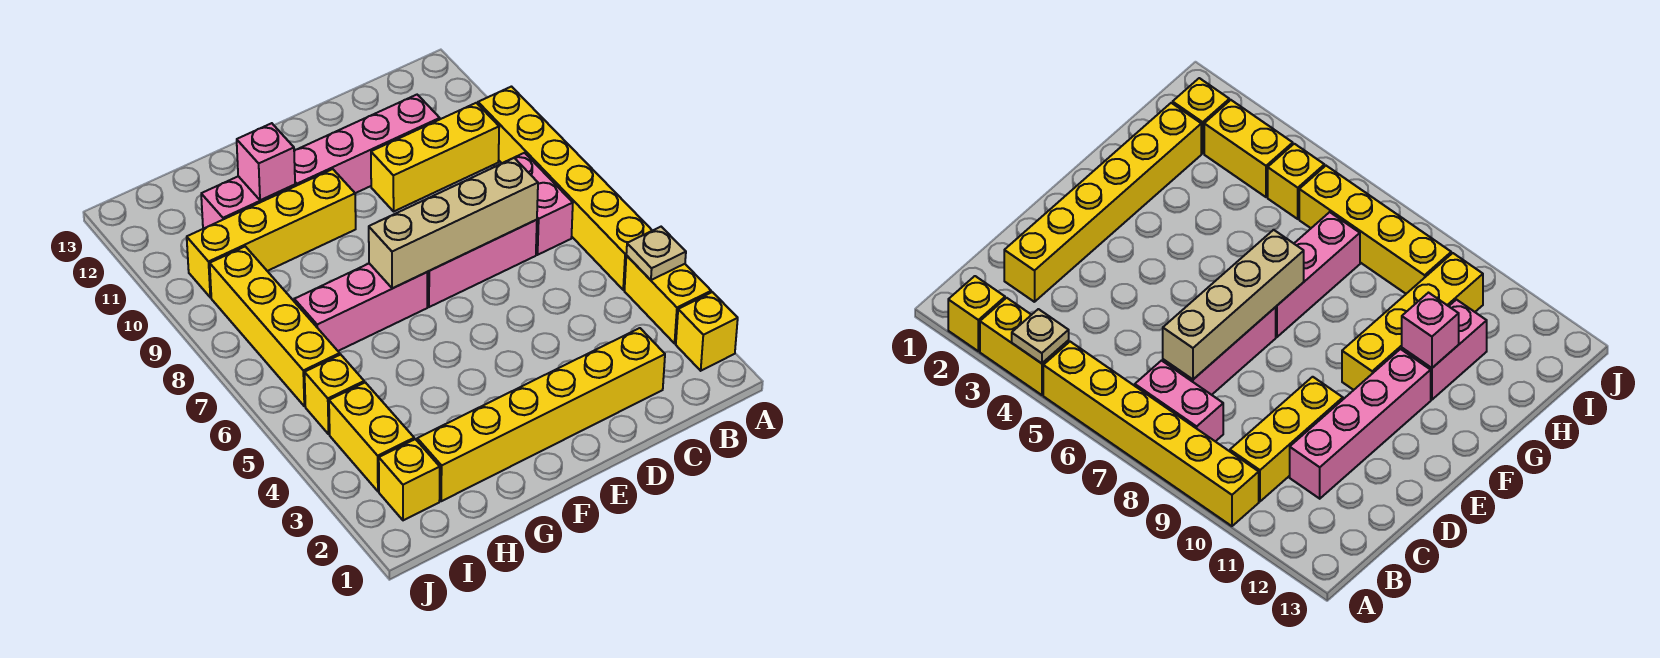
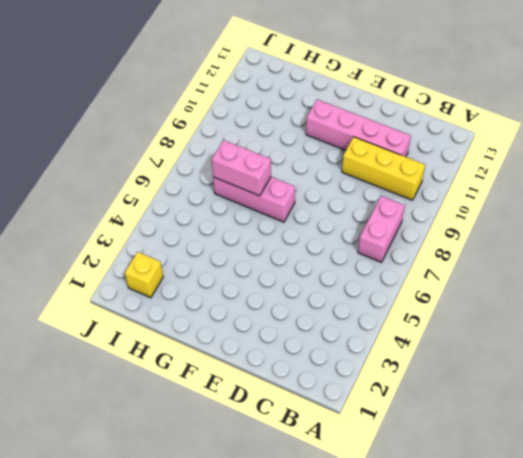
pink brick G7:H7 level 2 -> pink brick G11:H11 level 1
none -> yellow brick A2 level 1
none -> yellow brick A3:A4 level 1
none -> yellow brick A5:A10 level 1

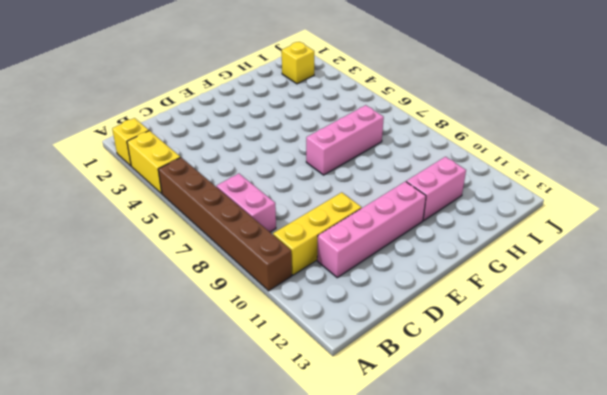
brown brick A5:A10 level 1 -> yellow brick A5:A10 level 1
none -> yellow brick C2:H2 level 1
none -> pink brick C7:E7 level 1
none -> yellow brick F10:I10 level 1

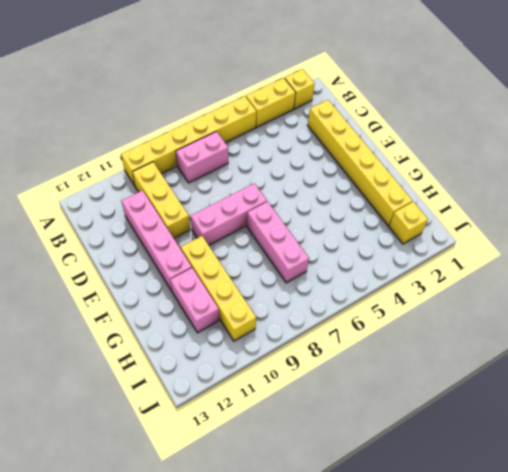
pink brick E7:E9 level 1 -> pink brick C7:E7 level 1
none -> yellow brick I3:I4 level 1
none -> yellow brick I5 level 1
none -> yellow brick I6:I9 level 1

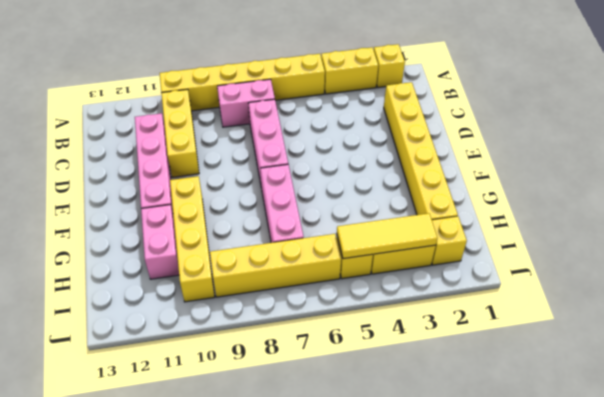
yellow tile I3:I5 level 2 -> none
none -> tan plate A4 level 2
none -> tan brick C7:F7 level 2
none -> pink brick G11 level 2

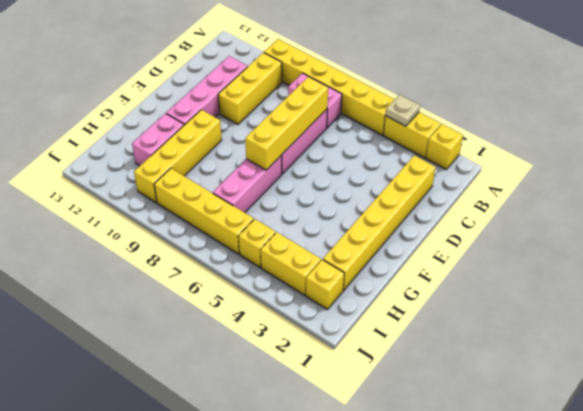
yellow brick C7:F7 level 2 -> tan brick C7:F7 level 2
none -> pink brick G11 level 2

